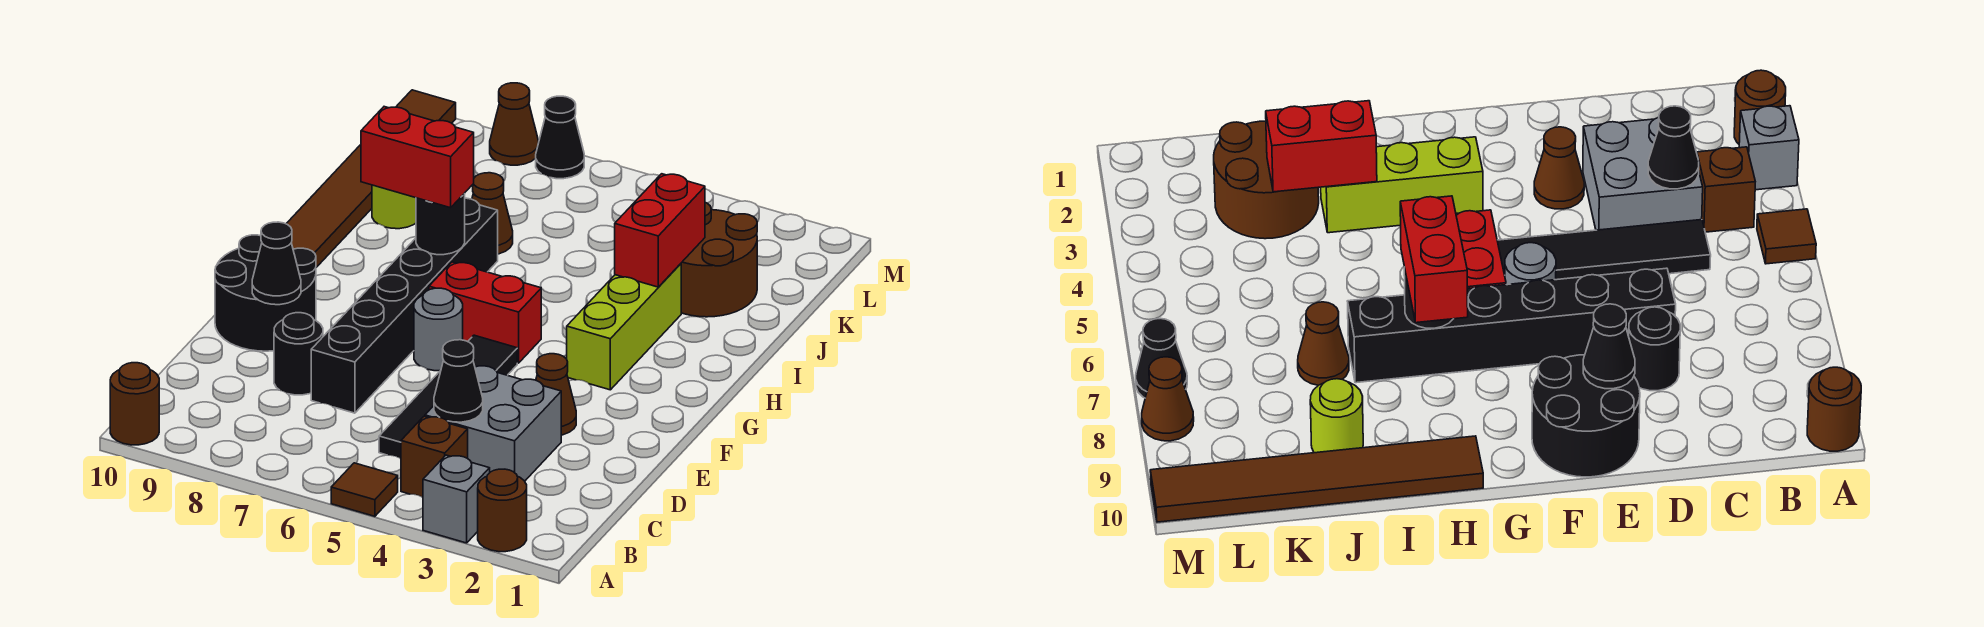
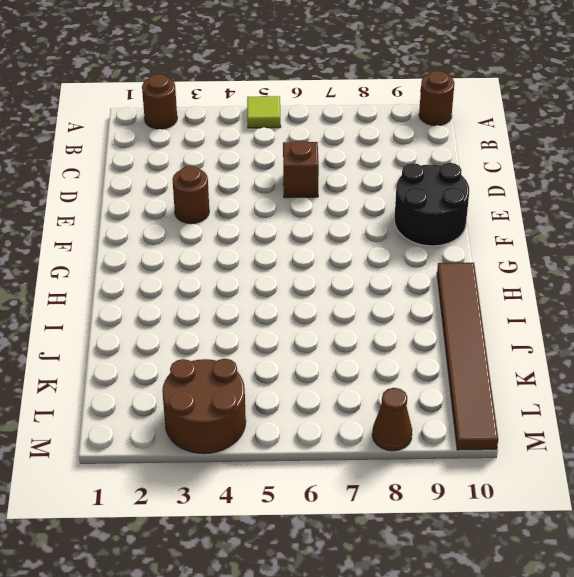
lime tile A5 level 1 -> brown tile A5 level 1
brown brick D6 level 1 -> brown brick B4 level 1
brown round brick E3 level 1 -> brown cone E3 level 1
brown round brick L3:M4 level 1 -> brown round brick J2:K3 level 1
none -> grey brick A3 level 1
none -> grey brick C3:D4 level 1
none -> black tile C5:F5 level 1

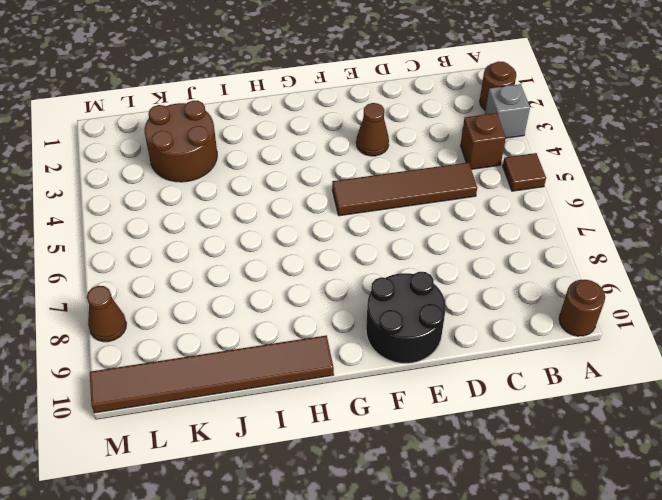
brown tile C5:F5 level 1 -> black tile C5:F5 level 1
none -> grey brick C3:D4 level 1
none -> black brick D7:I7 level 1
none -> black round brick D8 level 1

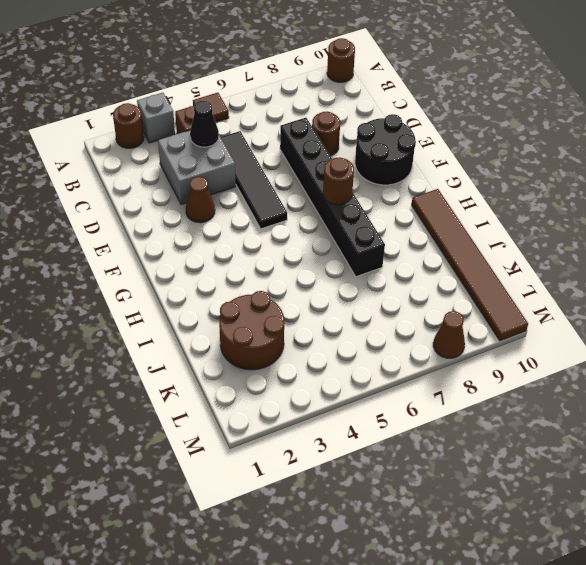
brown round brick D8 level 1 -> black round brick D8 level 1
brown round brick G7 level 2 -> none
none -> grey round brick F6 level 1
none -> lime brick G3:I3 level 1
none -> red brick G5:G6 level 1

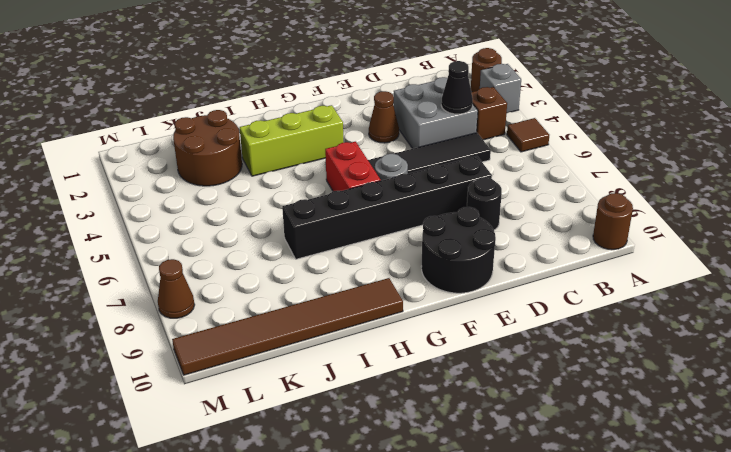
none -> brown cone J7 level 1
none -> lime round brick J9 level 1
none -> black cone M7 level 1

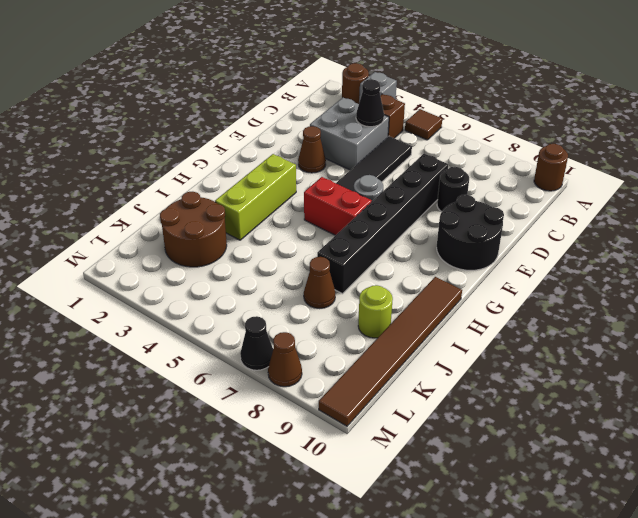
none -> black cone E9 level 2
none -> black round brick H7 level 2
none -> red brick I3:J3 level 2

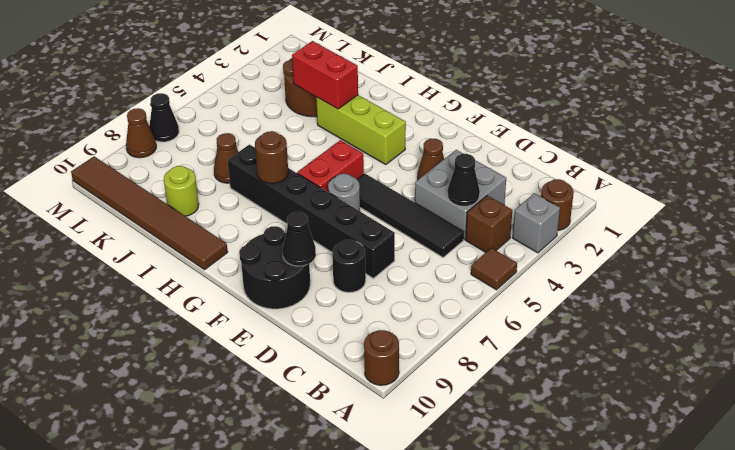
brown round brick H7 level 2 -> black round brick H7 level 2
none -> red brick H7:H8 level 3

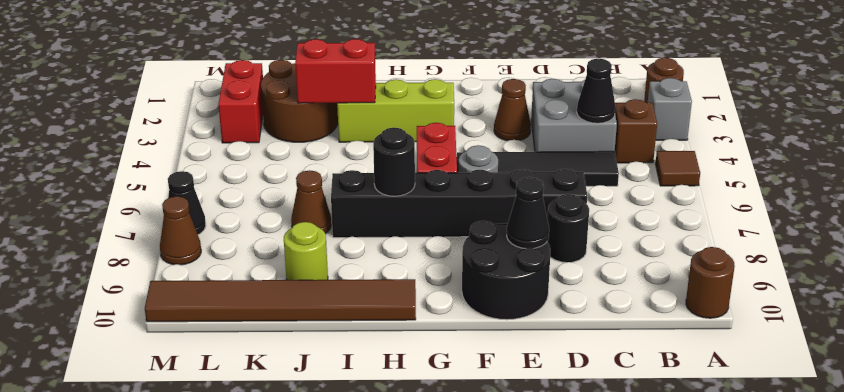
red brick L2:L3 level 1 -> red brick H7:H8 level 3

